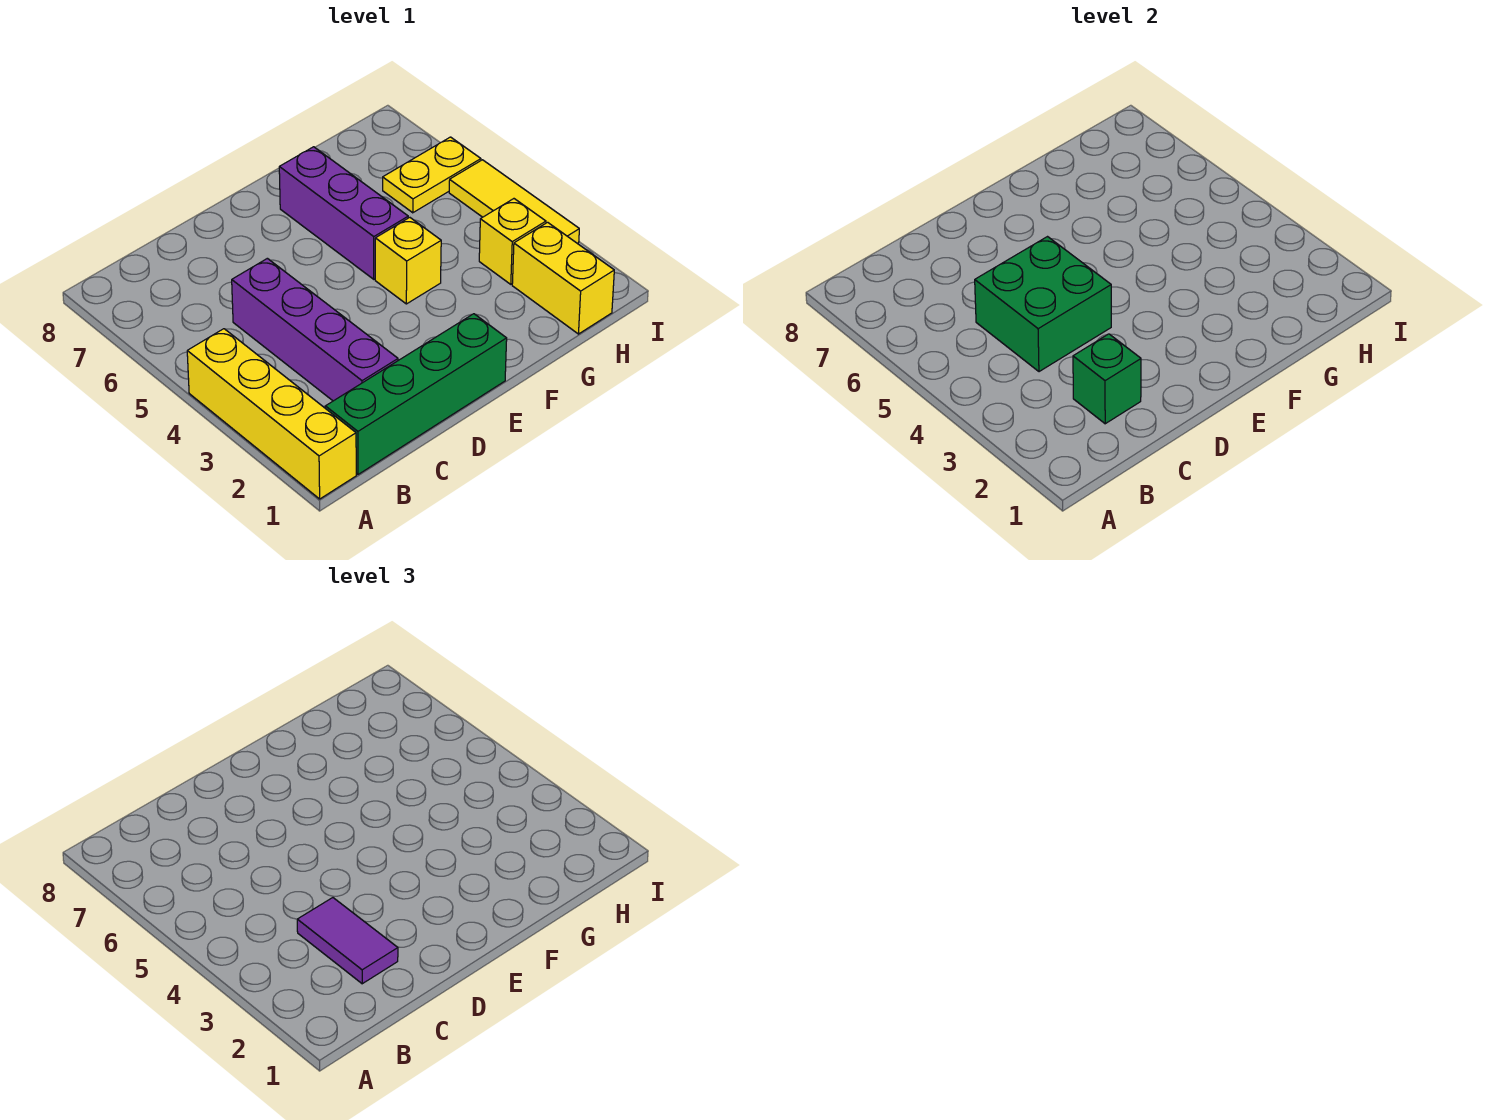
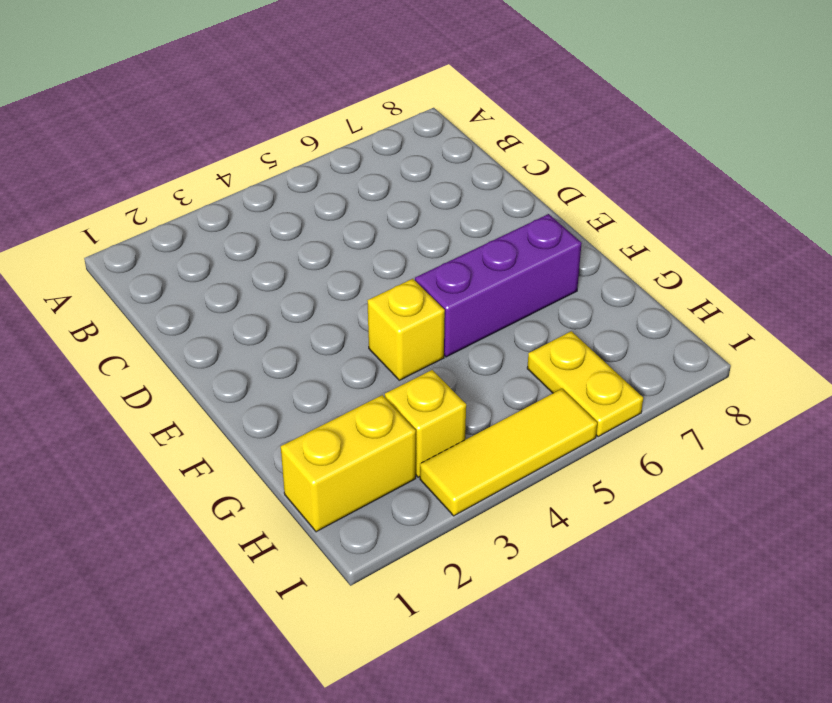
none -> yellow brick A1:A4 level 1
none -> green brick B1:E1 level 1
none -> purple brick C2:C5 level 1

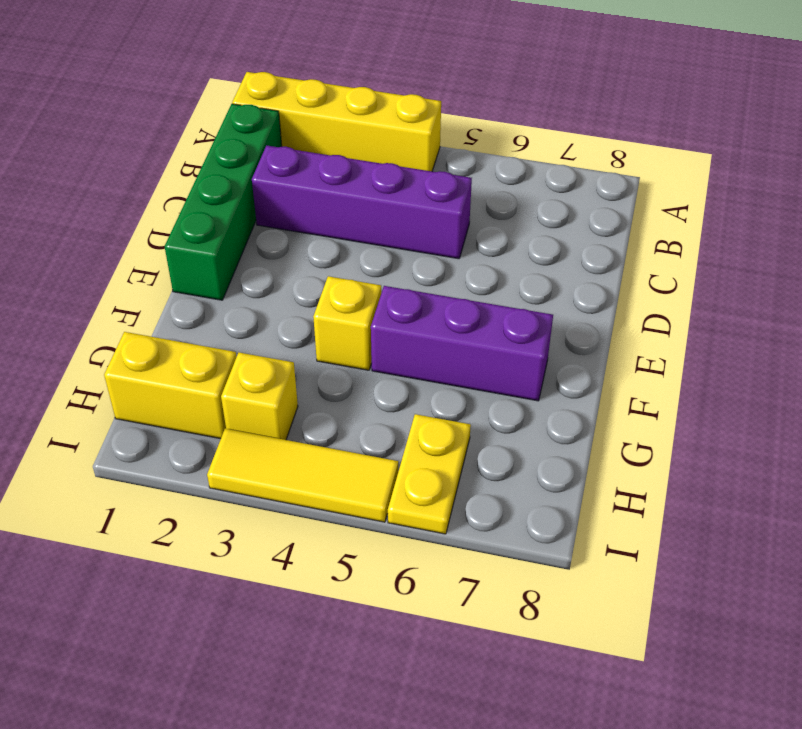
none -> green brick C2 level 2
none -> green brick C4:D5 level 2
none -> purple tile C2:C3 level 3

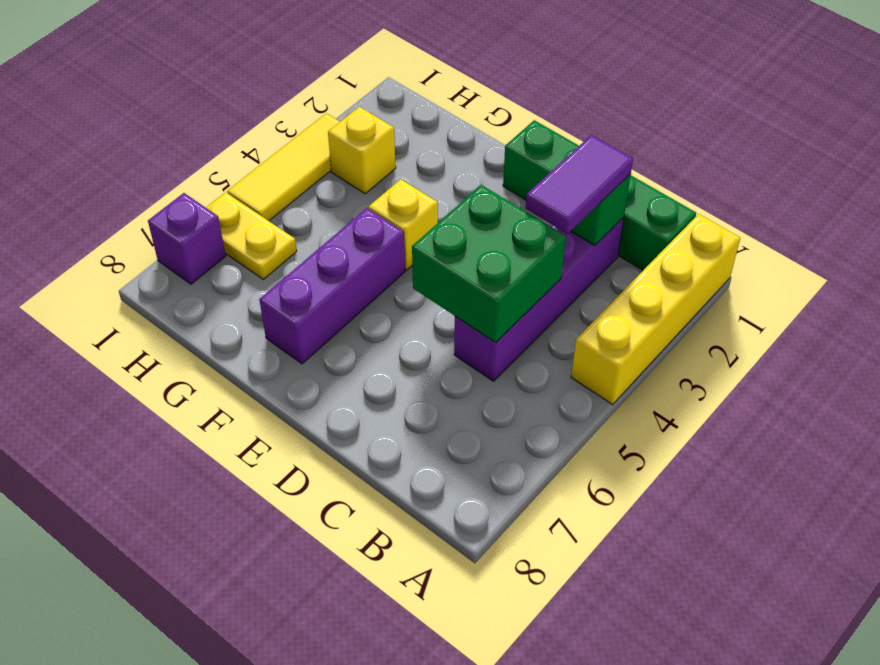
purple brick I7 level 1 -> none
none -> yellow brick H1:H2 level 1

